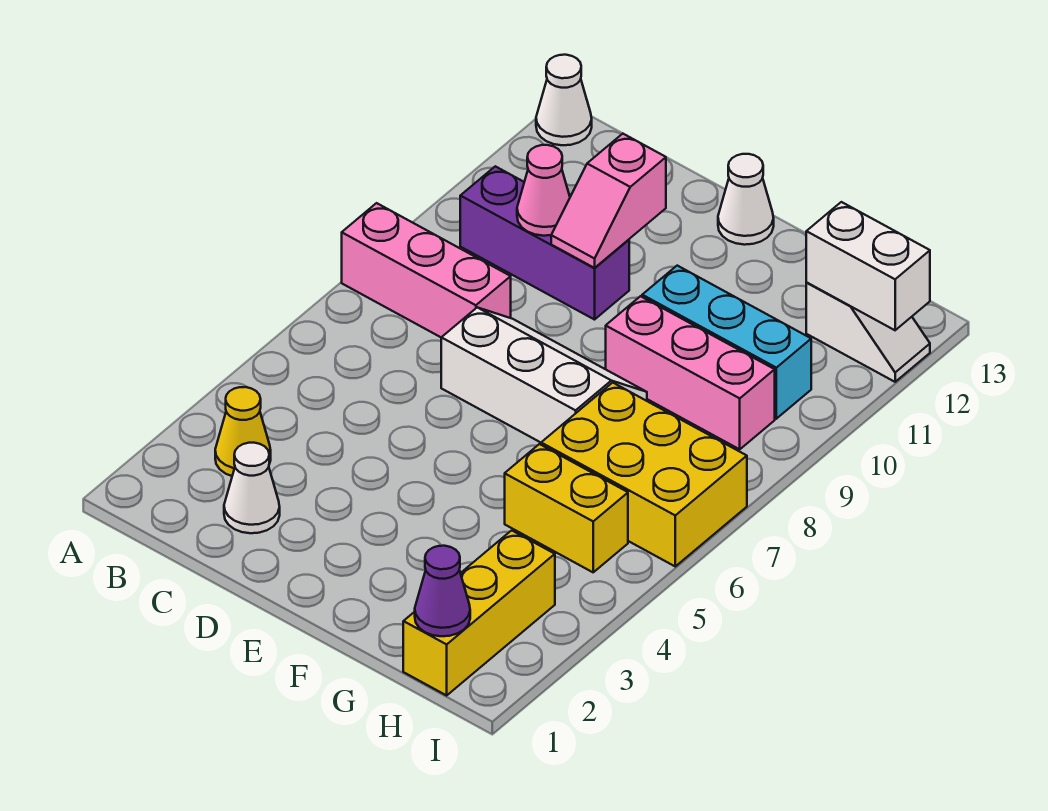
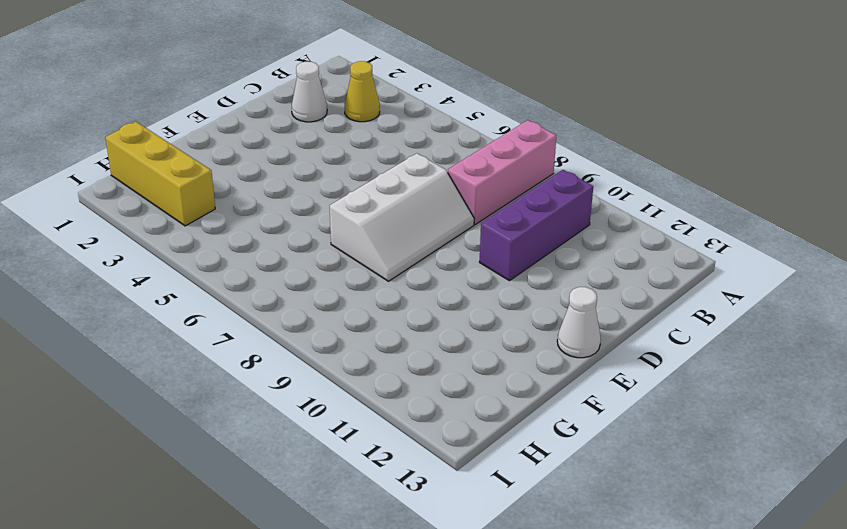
none -> white cone A13 level 1
none -> pink brick F9:H9 level 1
none -> cyan brick F10:H10 level 1

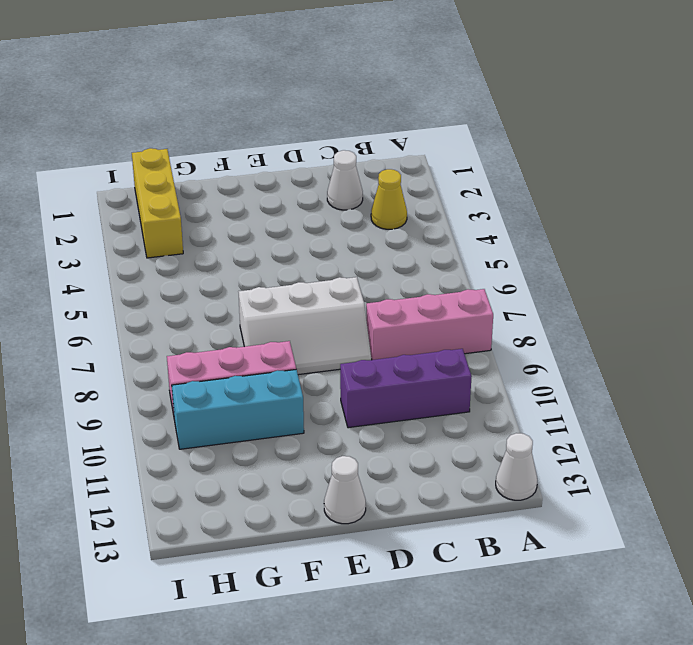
none -> yellow brick G5:H5 level 1
none -> yellow brick G6:I7 level 1
none -> white slope H12:I12 level 1 top H

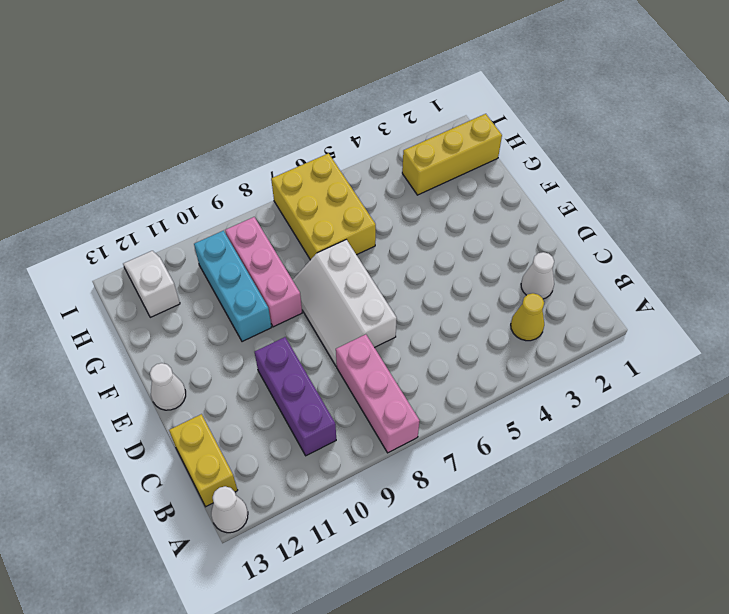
yellow brick B13:C13 level 1 -> yellow brick G5:H5 level 1
none -> pink cone C10 level 2
none -> pink slope D10:D11 level 2 top 11
none -> purple cone H1 level 2

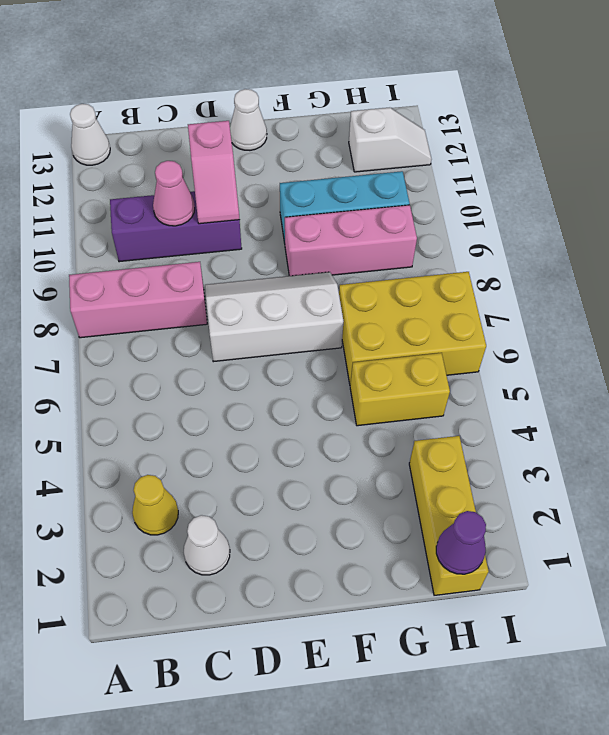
none -> white brick H12:I12 level 2

